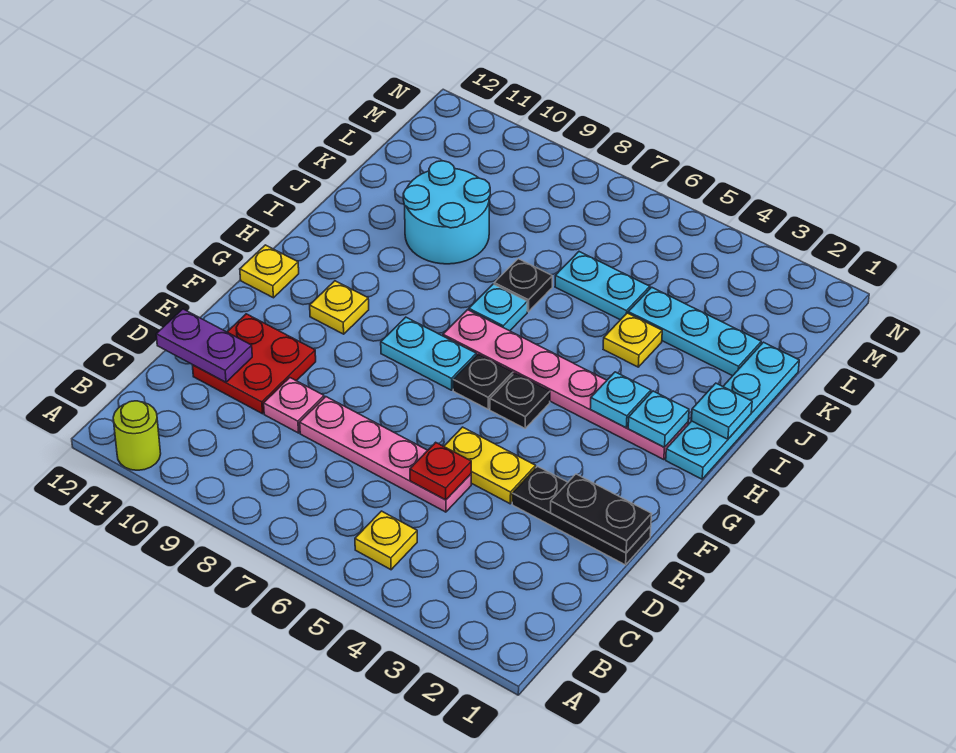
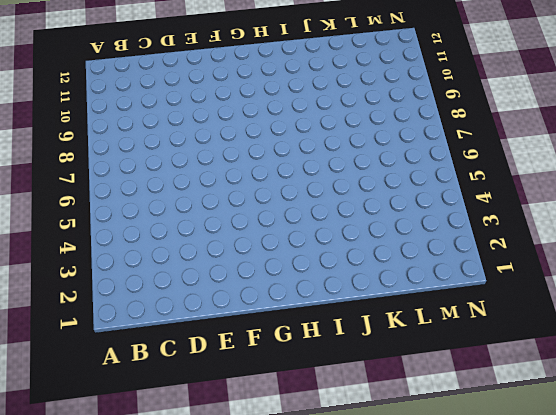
none -> lime round brick A11 level 1
none -> yellow plate B5 level 1
none -> pink plate D5:D8 level 1

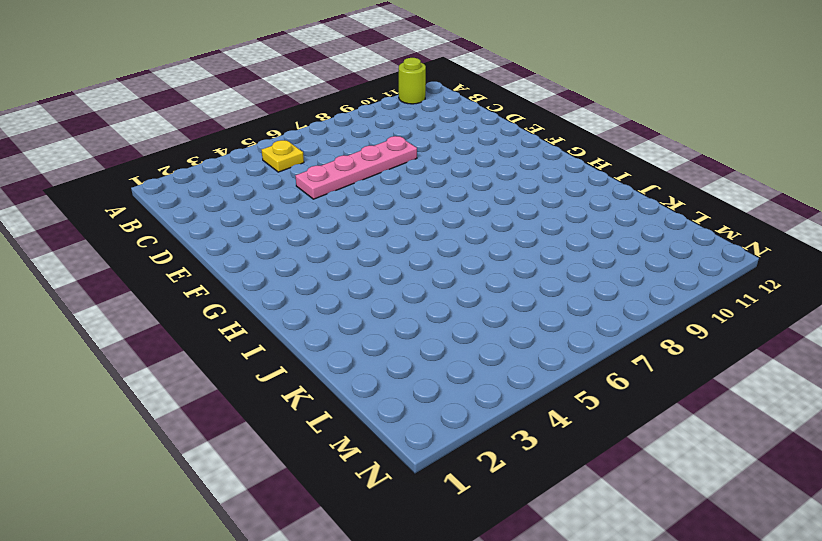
none -> pink plate D9 level 1
none -> red plate D10:E11 level 1
none -> black plate E1:E3 level 1

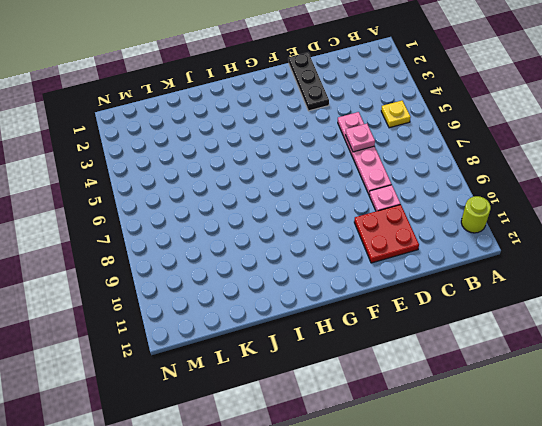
pink plate D6 level 2 -> none
none -> yellow plate E4:E5 level 1
none -> black plate G5 level 1
none -> black plate G6 level 1

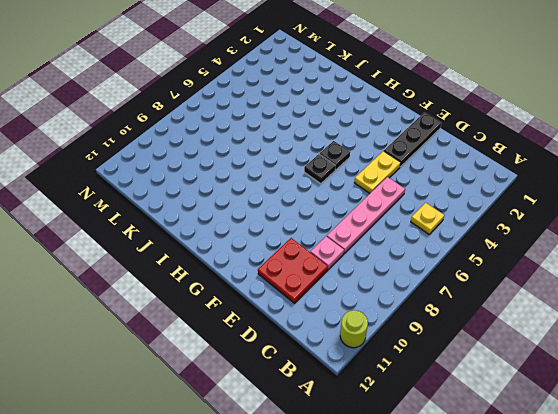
none -> cyan plate G7:G8 level 1
none -> yellow plate G10 level 1
none -> yellow plate G12 level 1

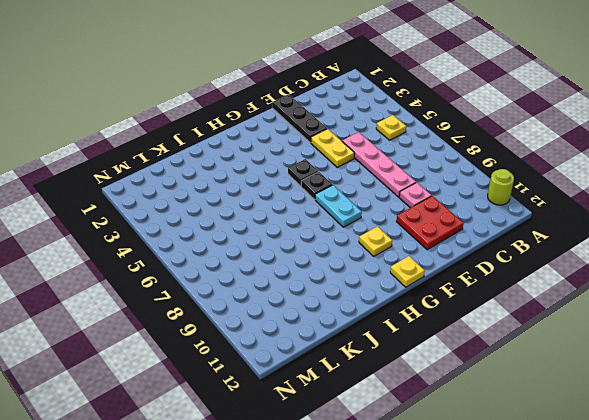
none -> cyan plate H1:K1 level 1
none -> pink plate H2:H7 level 1
none -> cyan plate I7 level 1

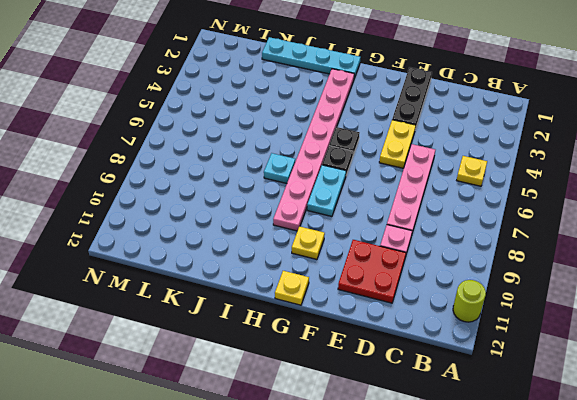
pink plate H2:H9 level 1 -> pink plate H2:H7 level 1
none -> yellow plate J4 level 1
none -> black plate J7 level 1
none -> cyan round brick J9:K10 level 1

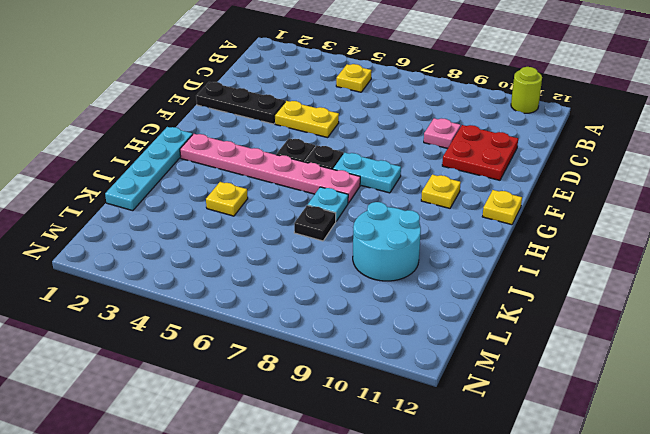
none -> pink plate D5:D8 level 1
none -> cyan plate K2:K4 level 1
none -> cyan plate K5:K6 level 1

